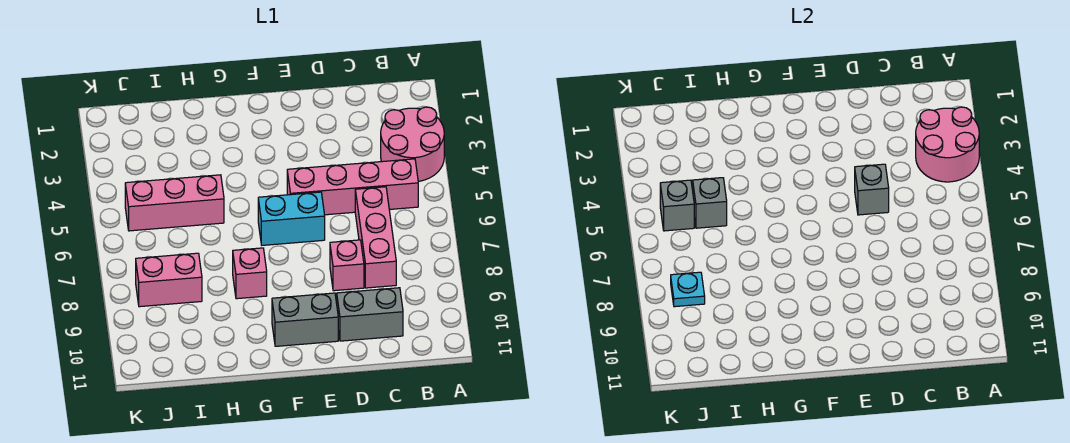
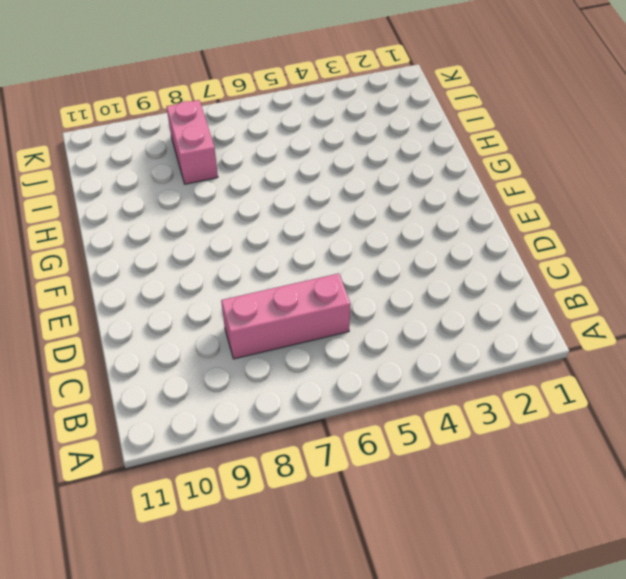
none -> pink round brick A3:B4 level 1
none -> pink brick B5:E5 level 1
none -> grey brick C10:D10 level 1

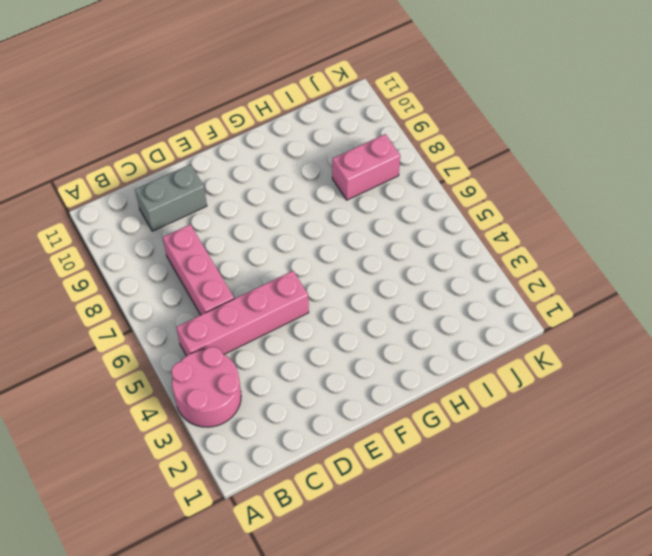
none -> pink brick D8 level 1
none -> cyan brick E6:F6 level 1
none -> grey brick E10:F10 level 1

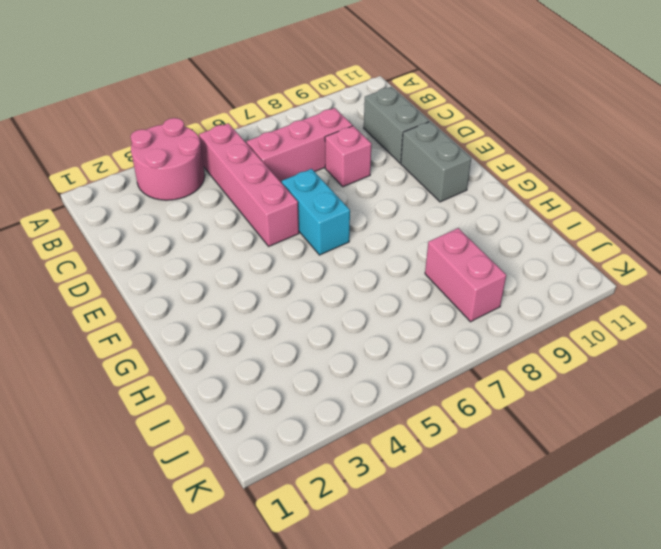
none -> pink brick G8 level 1
none -> pink brick H5:J5 level 1
none -> pink round brick A3:B4 level 2

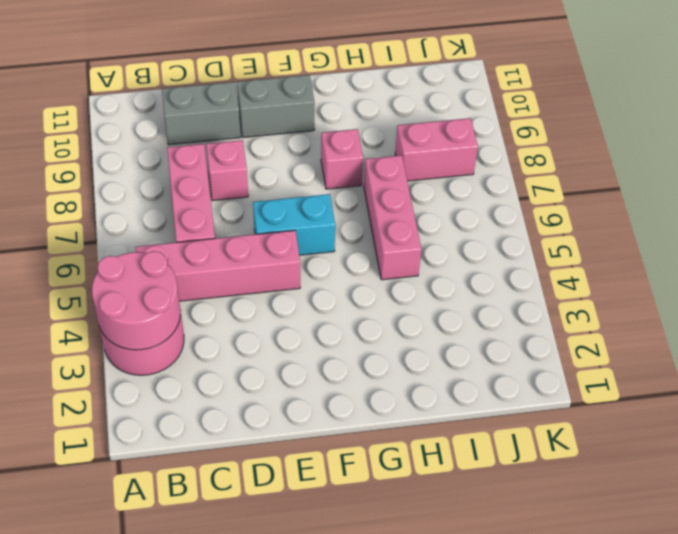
pink brick H5:H7 level 1 -> pink brick H5:J5 level 1
none -> grey brick D5 level 2
none -> grey brick I5 level 2
none -> grey brick J5 level 2

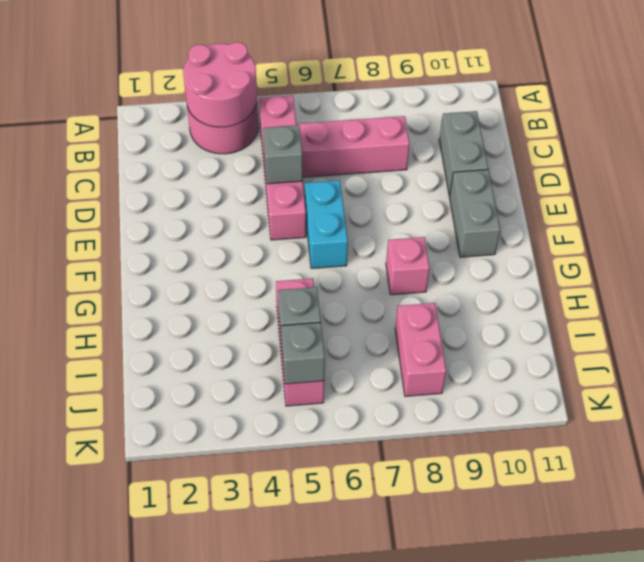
none -> pink brick D8 level 1
none -> cyan plate J8 level 2

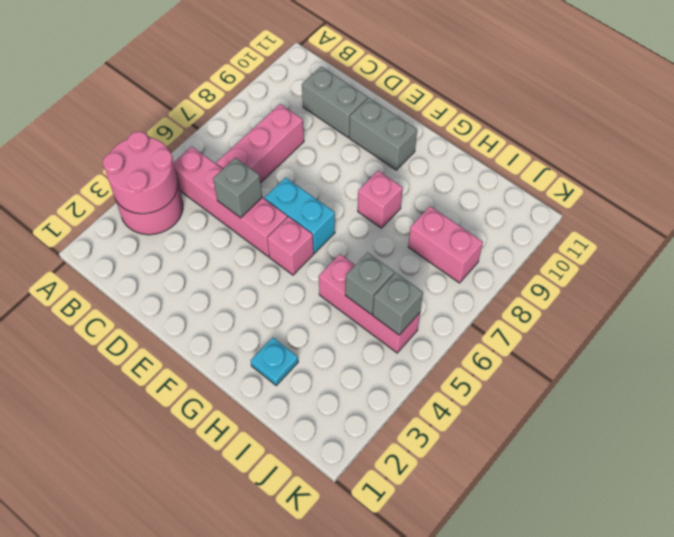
pink brick F5 level 1 -> pink brick D8 level 1
cyan plate H2 level 1 -> cyan plate J8 level 2

